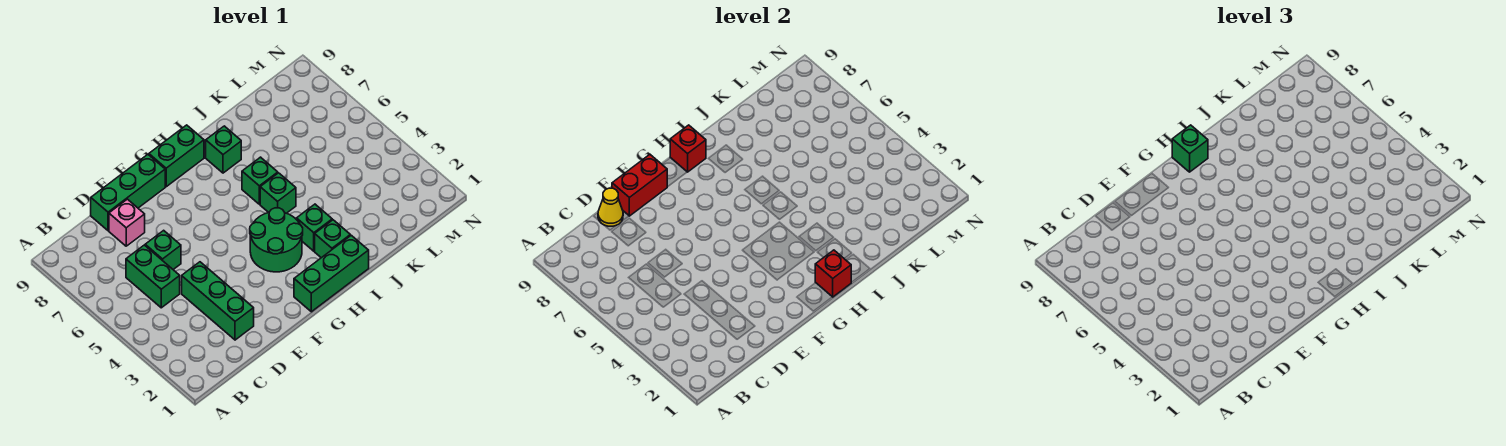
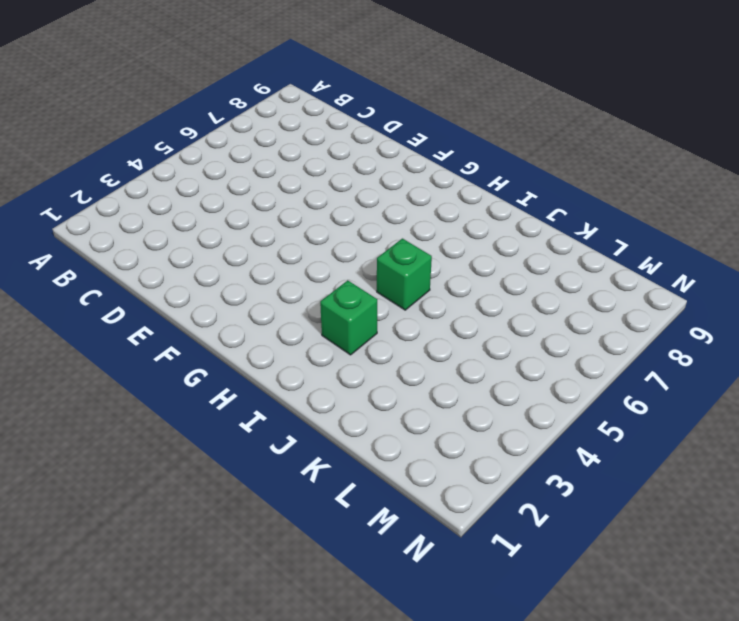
none -> green brick C5:C6 level 1
none -> green brick D2:D4 level 1
none -> green brick D6 level 1

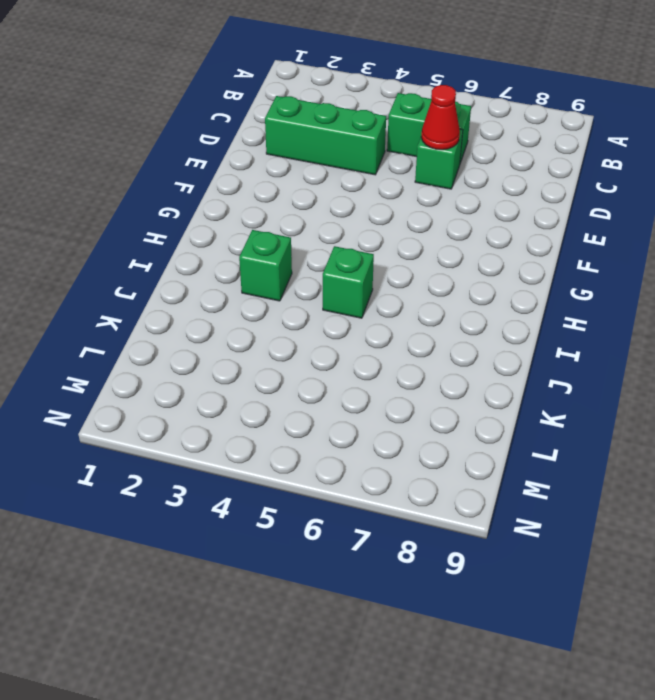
red cone D6 level 2 -> none
none -> pink brick D8 level 1
none -> green brick D9:F9 level 1
none -> green brick G1:I1 level 1

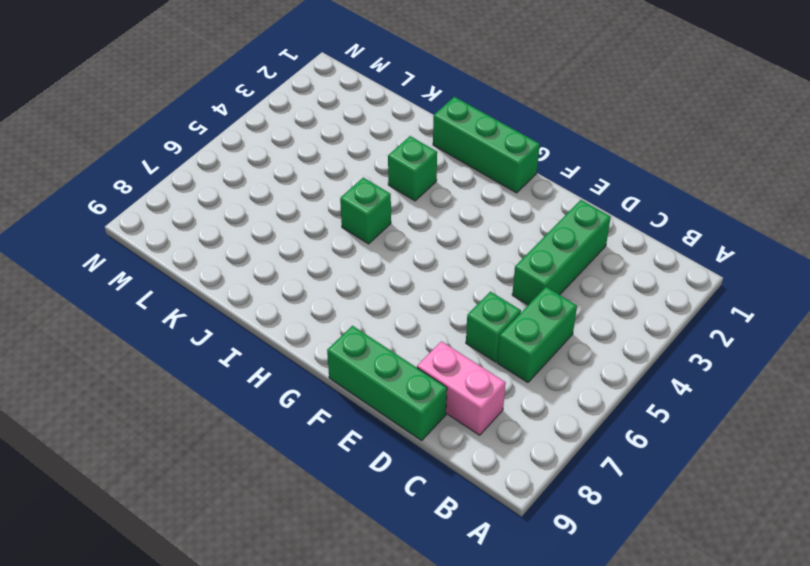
pink brick C8:D8 level 1 -> pink brick D8 level 1
none -> green round brick G3:H4 level 1
none -> green brick G9:H9 level 1
none -> green brick I2 level 1

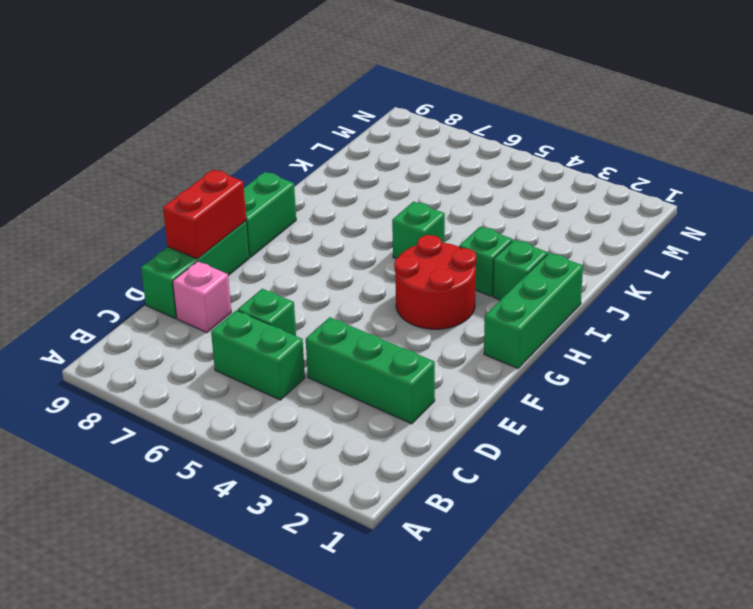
red round brick G3:H4 level 1 -> green round brick G3:H4 level 1
none -> green brick I6 level 1
none -> green brick I8 level 1
none -> yellow cone D9 level 2

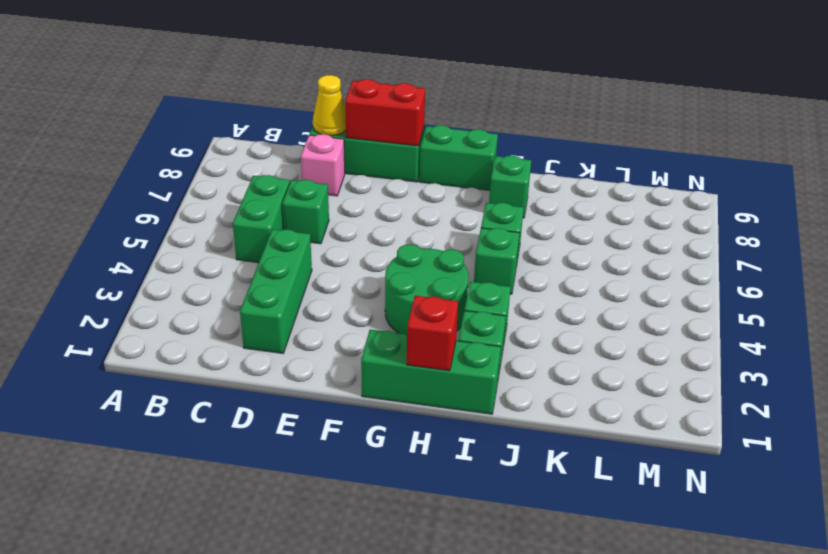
none -> red brick H9 level 2
none -> green brick H9 level 3

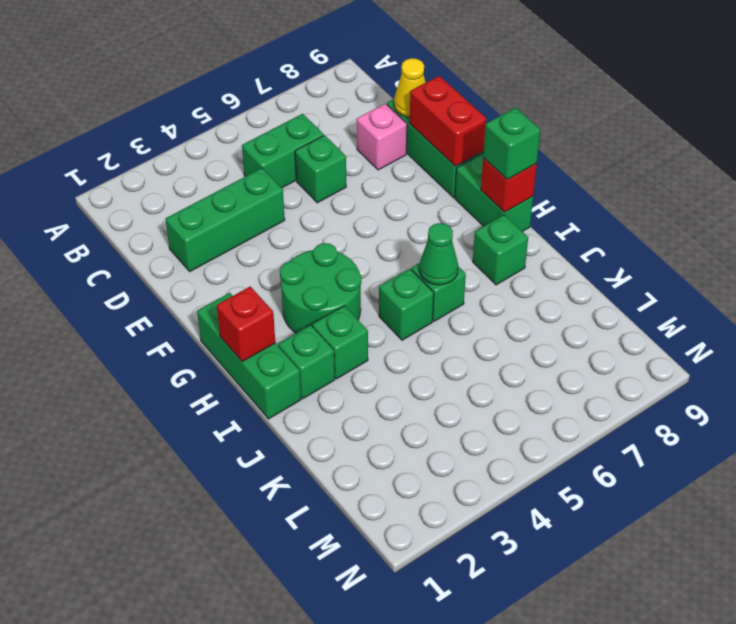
green cone I6 level 2 -> none

